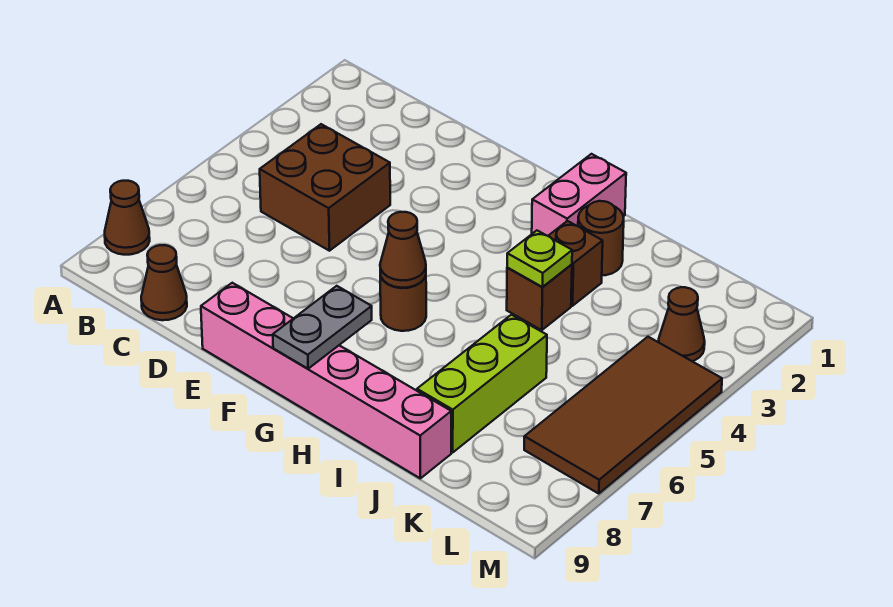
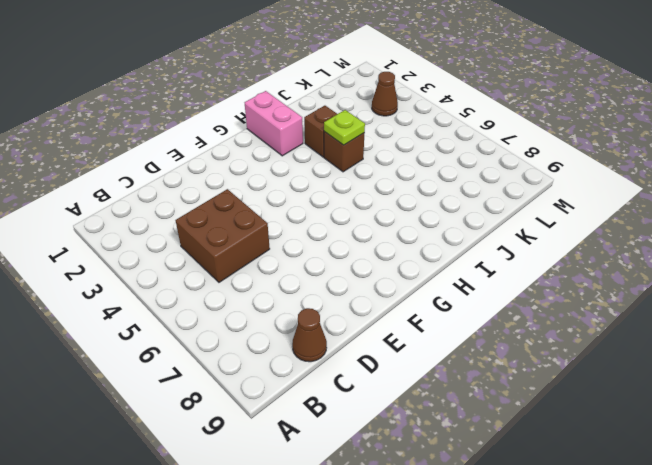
none -> brown cone A8 level 1
none -> pink brick E9:J9 level 1
none -> brown round brick G6 level 1

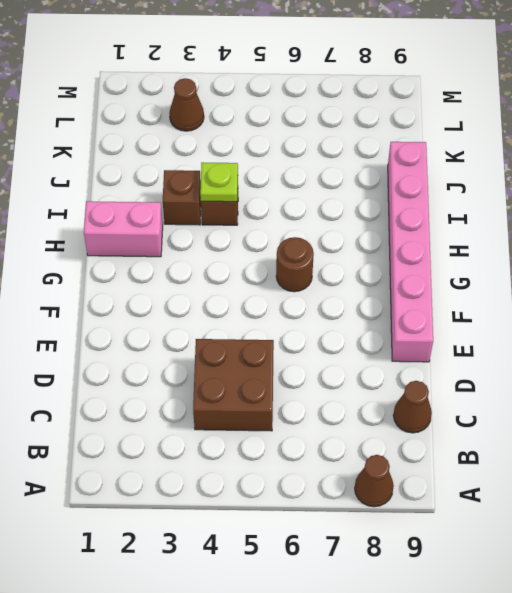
none -> brown round brick I2 level 1
none -> lime brick J6:J8 level 1
none -> brown tile L4:M7 level 1

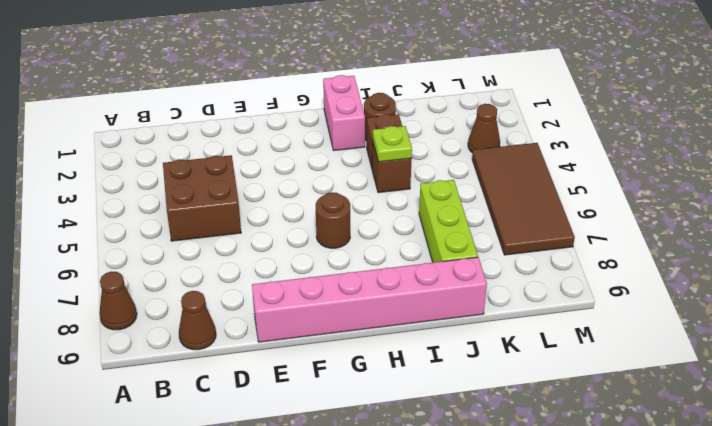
none -> brown cone G6 level 2
none -> grey plate G8:G9 level 2

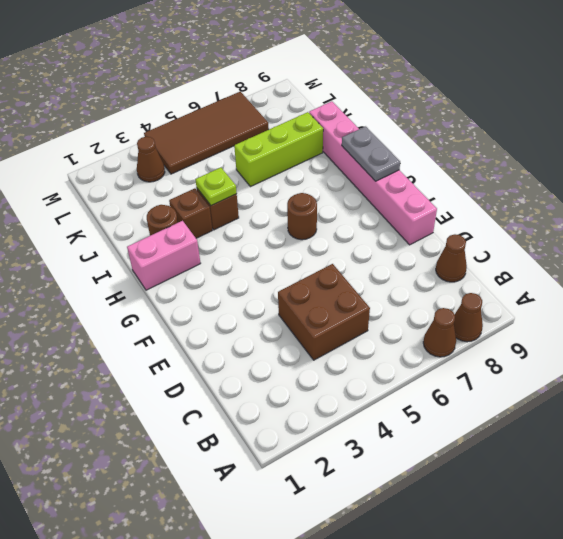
brown cone A7 level 1 -> brown cone G6 level 2
grey plate G9:H9 level 2 -> grey plate G8:G9 level 2

